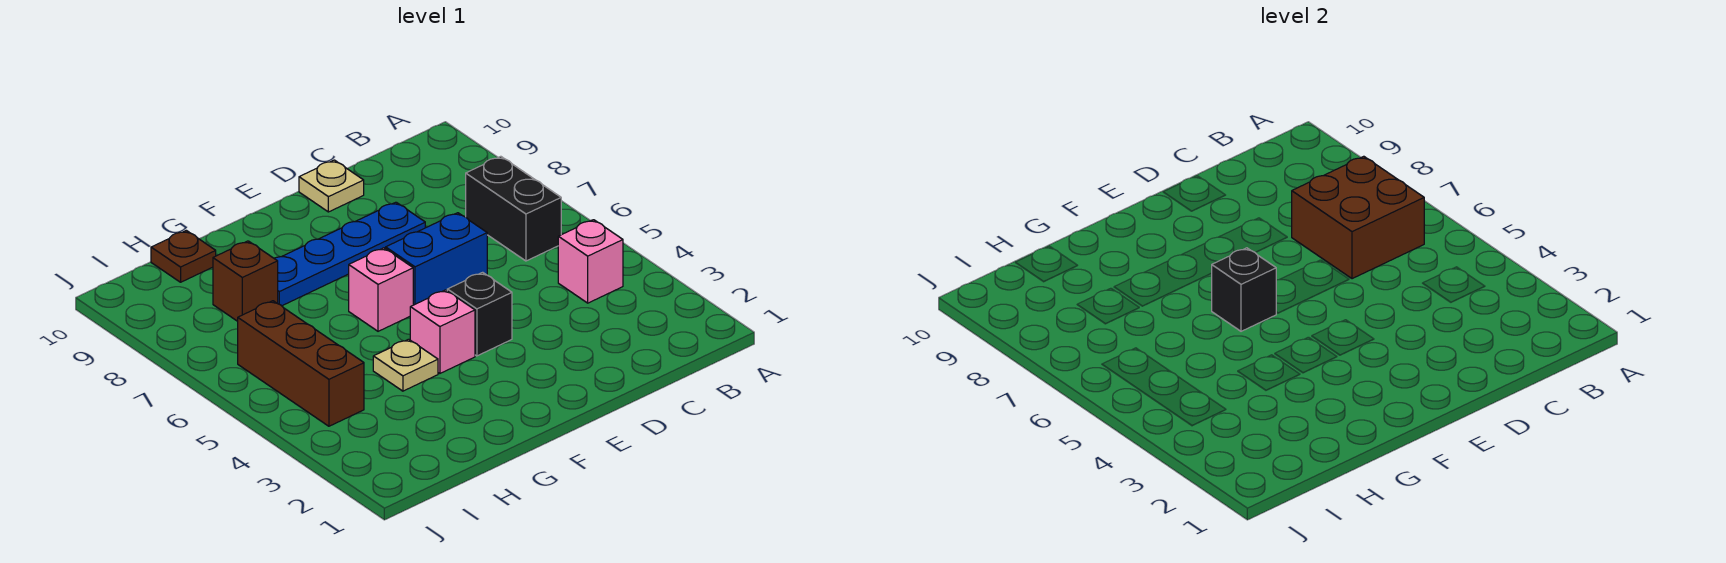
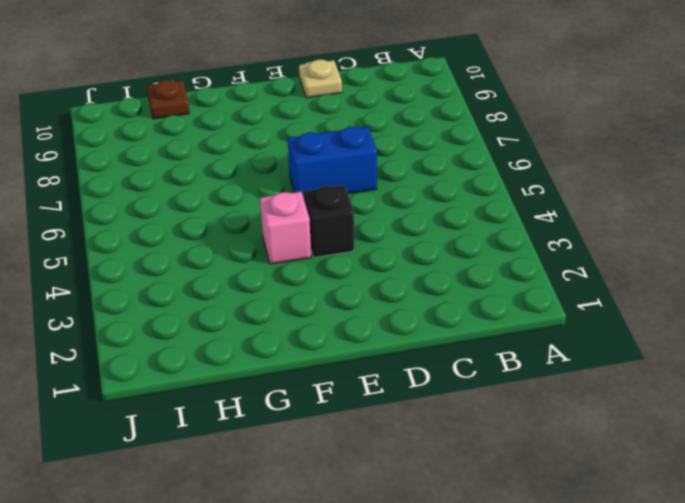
none -> pink brick B4 level 1
none -> black brick B6:B7 level 1
none -> blue plate D8:G8 level 1

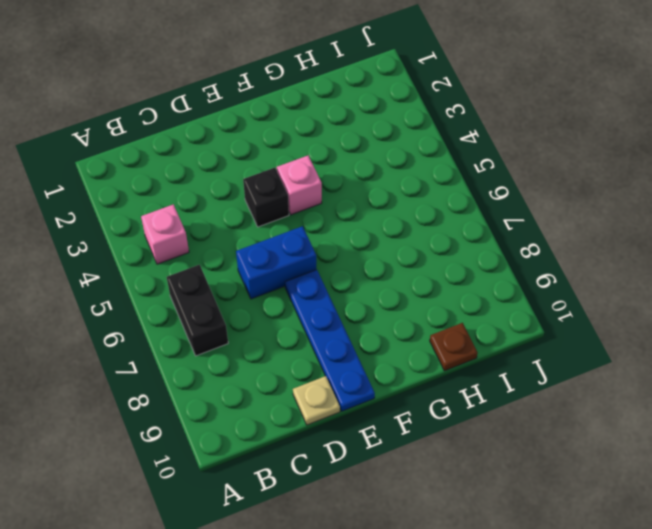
blue plate E7:E10 level 1 -> blue plate D8:G8 level 1
none -> pink brick F6 level 1
none -> tan plate G4 level 1
none -> brown brick H8 level 1

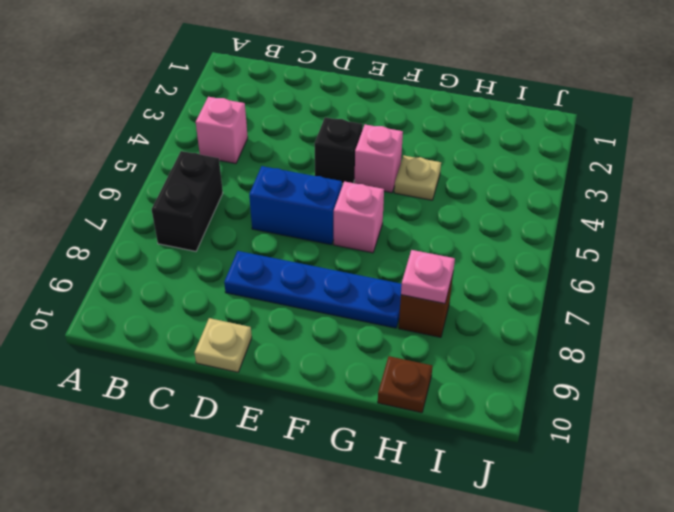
pink plate H8 level 2 -> none
none -> brown brick I4:I6 level 1
none -> brown brick B6:C7 level 2
none -> black brick F6 level 2

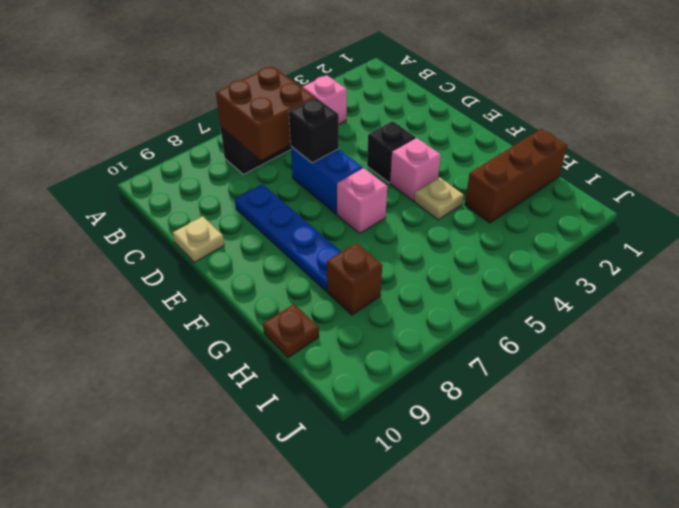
black brick D6 level 2 -> black brick F6 level 2
brown brick H1:H3 level 1 -> brown brick I4:I6 level 1

